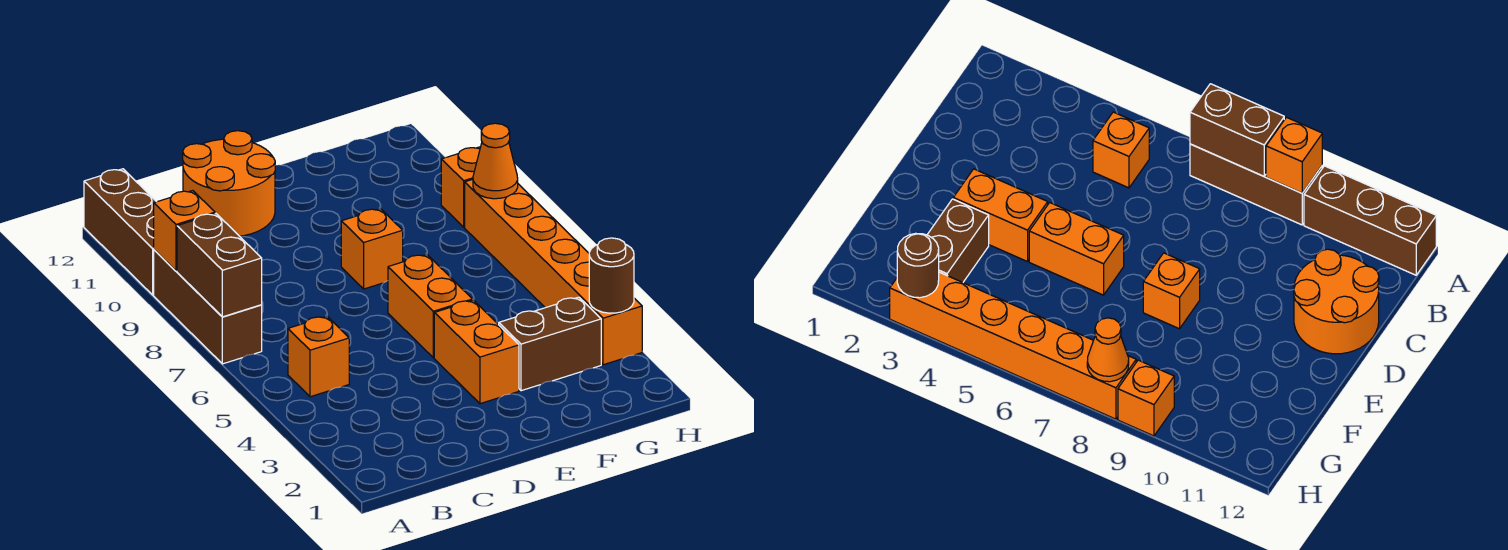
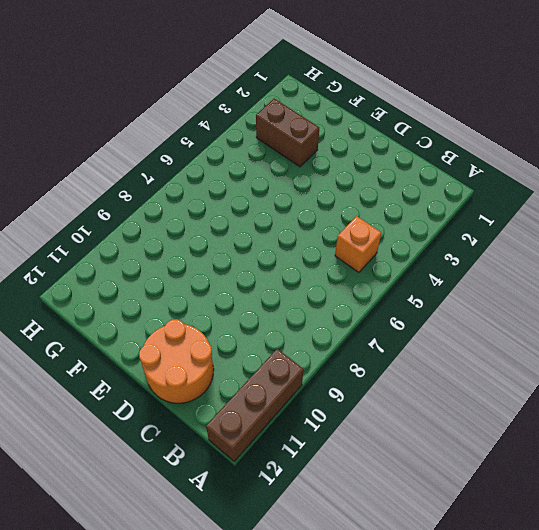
none -> brown brick A7:A9 level 1
none -> orange brick E3:E4 level 1
none -> orange brick E5:E6 level 1

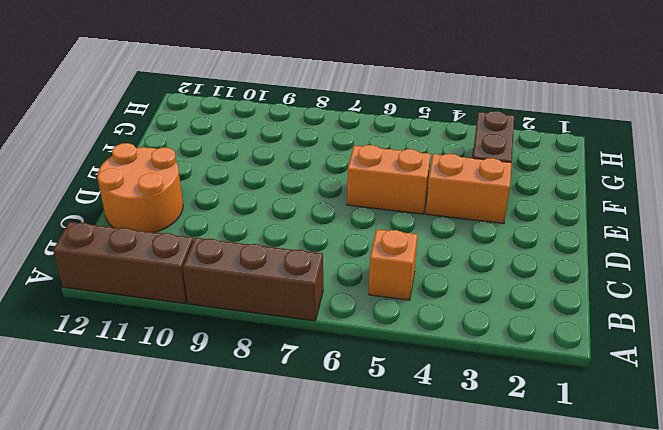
none -> orange brick E8 level 1
none -> orange brick H3:H8 level 1
none -> orange brick H9 level 1

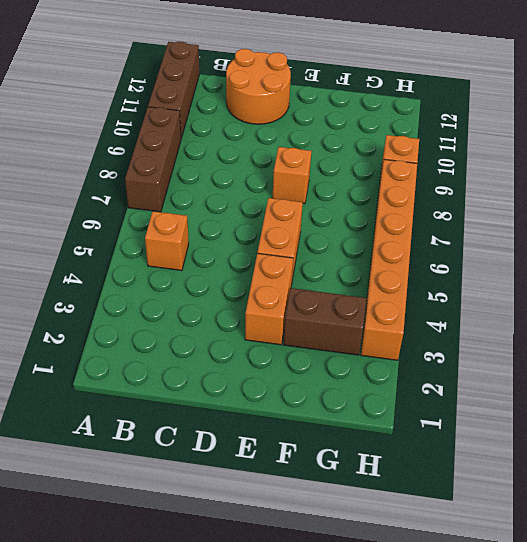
none -> brown brick A7:A8 level 2
none -> orange brick A9 level 2
none -> brown round brick H3 level 2

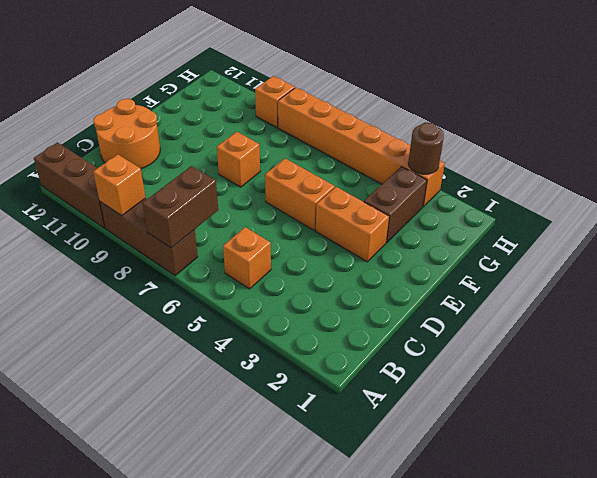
brown brick A7:B7 level 2 -> brown brick A7:A8 level 2
none -> orange cone H8 level 2

